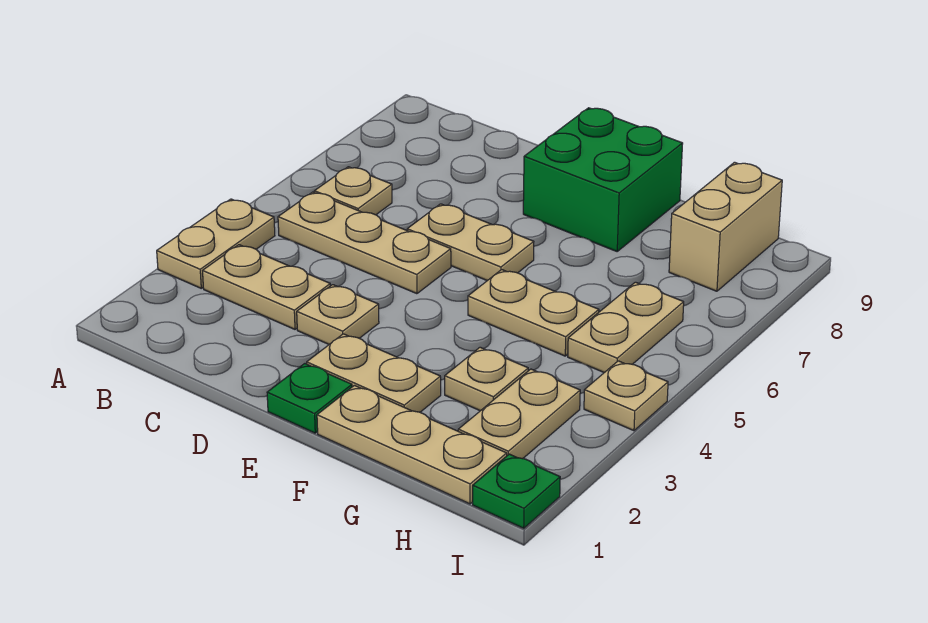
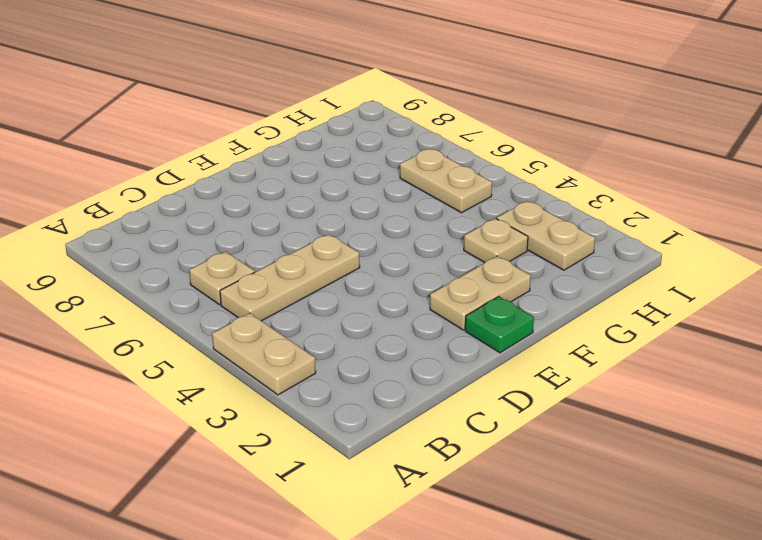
none -> tan plate B3:C3 level 1
none -> tan plate D3 level 1
none -> tan plate D6:E6 level 1

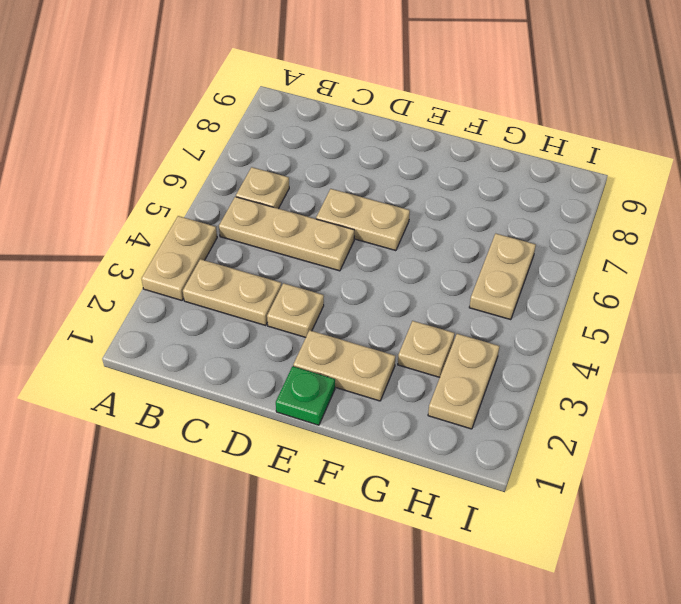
none -> green brick E8:F9 level 1
none -> tan plate F1:H1 level 1
none -> tan plate F5:G5 level 1

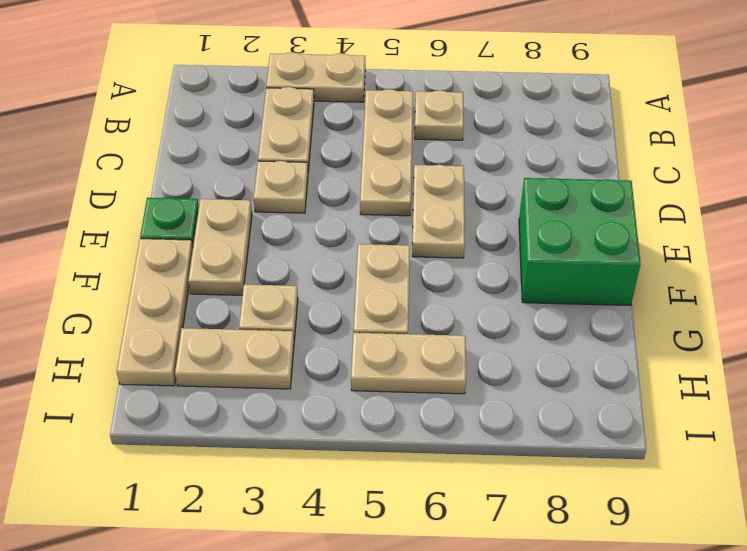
none -> tan brick H8:H9 level 1
none -> green plate I1 level 1
none -> tan plate I4 level 1

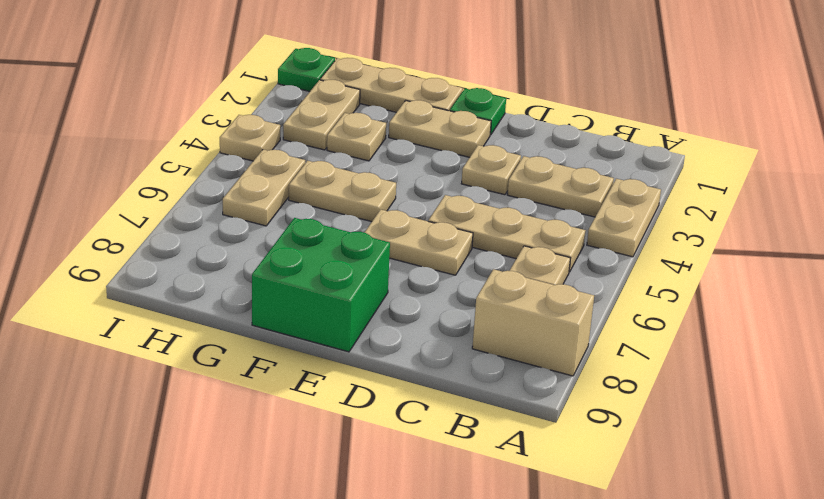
tan brick A8:B8 level 1 -> tan brick H8:H9 level 1

